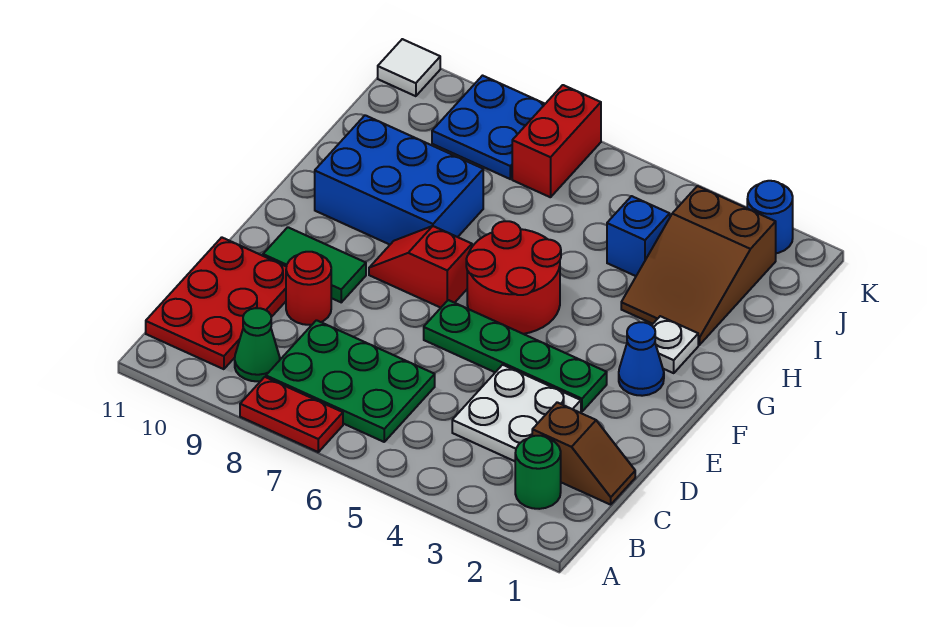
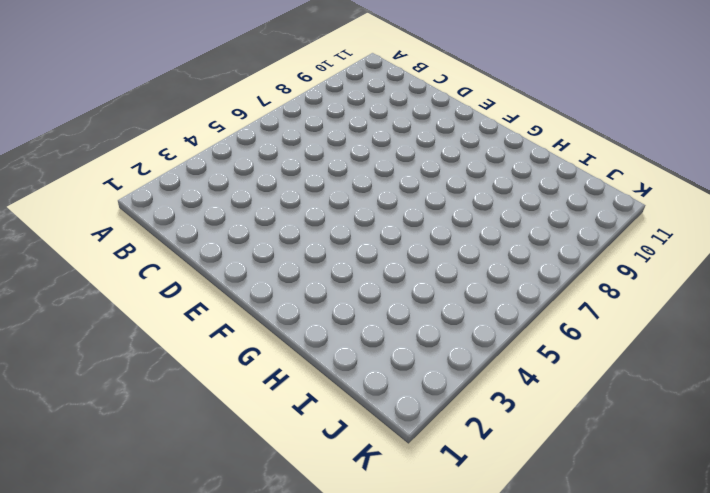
none -> red plate A7:A8 level 1
none -> green round brick B2 level 1
none -> green plate B6:C8 level 1

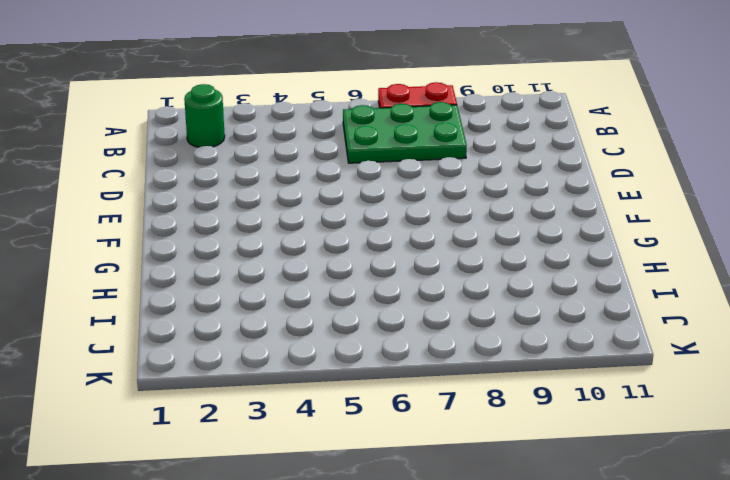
none -> green cone B9 level 1
none -> red plate B10:D11 level 1
none -> brown slope C1:C2 level 1 top 2

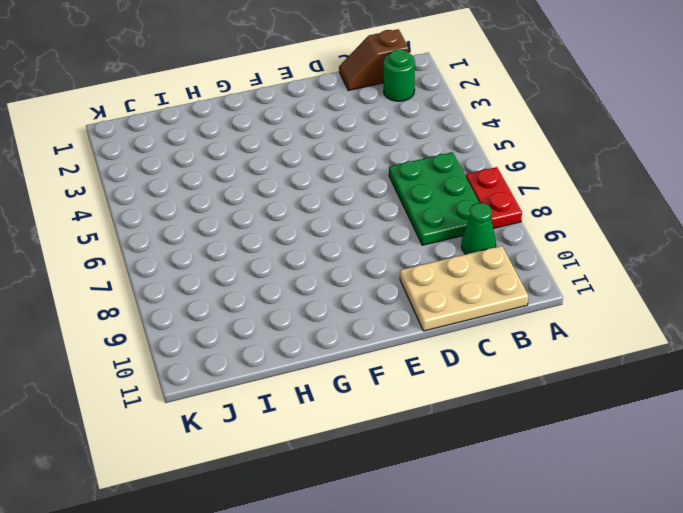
brown slope B1:C1 level 1 top B -> brown slope C1:C2 level 1 top 2
tan plate B10:D11 level 1 -> red plate B10:D11 level 1
none -> white plate C3:D4 level 1
none -> red round brick D9 level 1
none -> green plate E3:E6 level 1

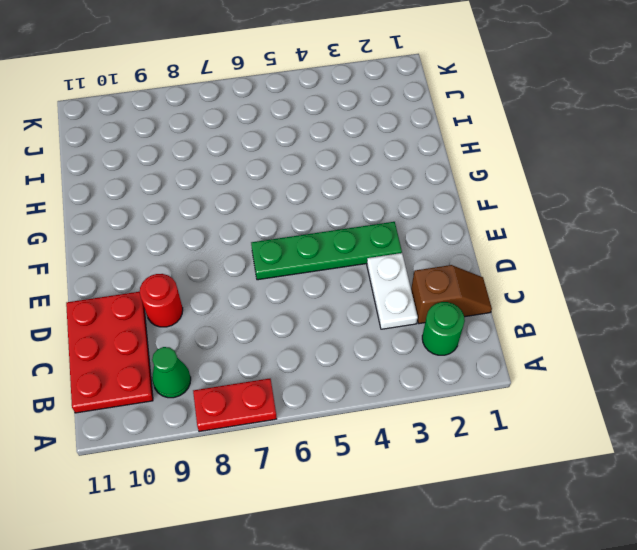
white plate C3:D3 level 1 -> white plate C3:D4 level 1
none -> green plate B6:C8 level 1
none -> green tile E9:E10 level 1
none -> blue cone F2 level 1

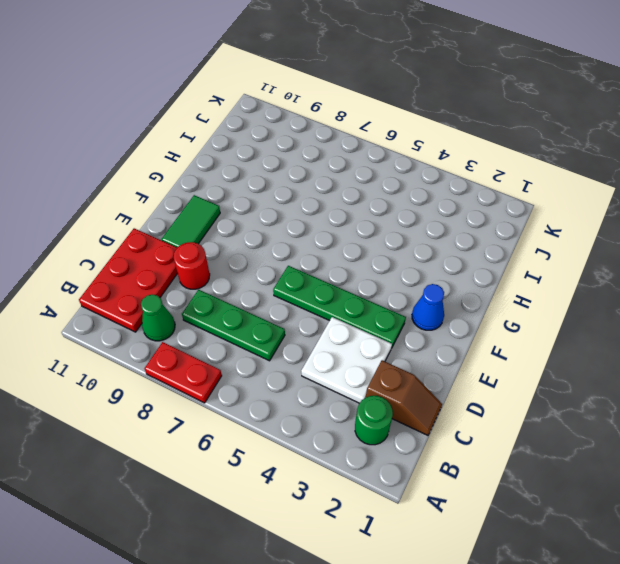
green plate C6:C8 level 1 -> green plate B6:C8 level 1
green tile E10:F10 level 1 -> green tile E9:E10 level 1
none -> red round brick F5:G6 level 1
none -> red slope F7:F8 level 1 top 7
none -> white plate G2 level 1

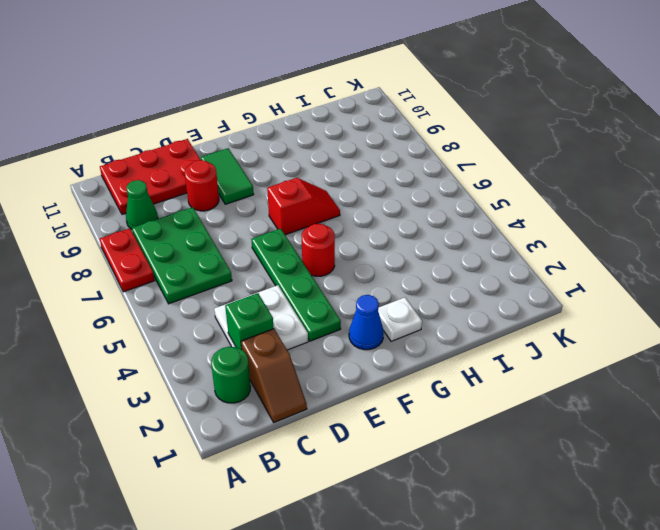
green brick C3 level 2 -> none
red round brick F5 level 1 -> red round brick F5:G6 level 1
red slope F7:G7 level 1 top F -> red slope F7:F8 level 1 top 7
none -> blue brick G8:H10 level 1
none -> brown slope H2:J3 level 1 top J
none -> blue brick I4 level 1

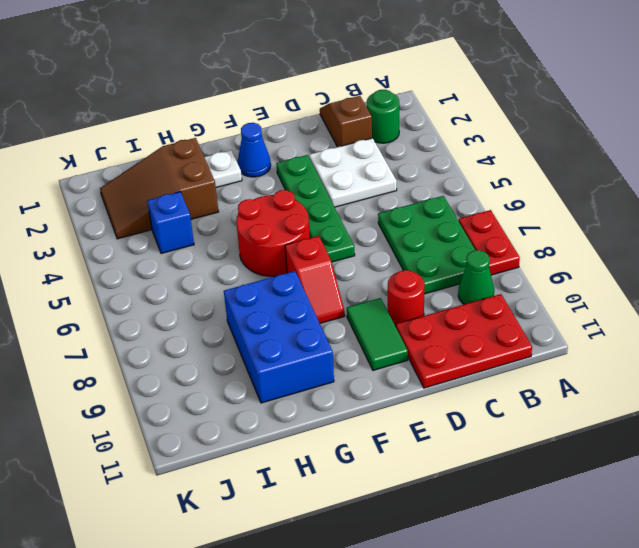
brown slope H2:J3 level 1 top H -> brown slope H2:J3 level 1 top J
none -> red brick J7:K7 level 1
none -> blue plate J8:K9 level 1
none -> blue round brick K2 level 1

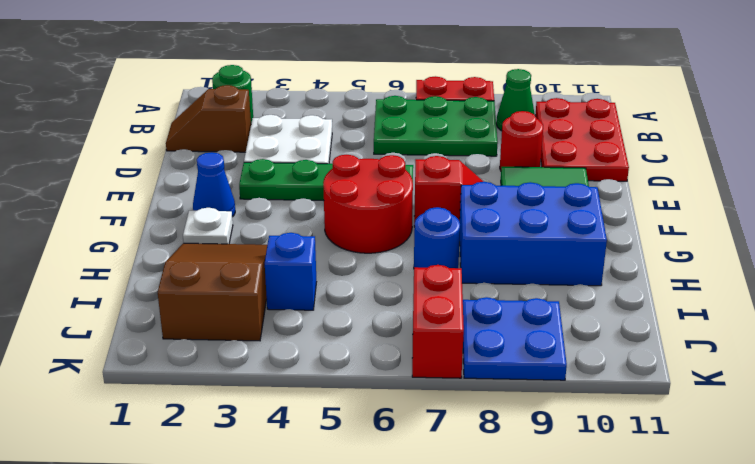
blue round brick H7 level 1 -> blue round brick K2 level 1
none -> white tile K11 level 1

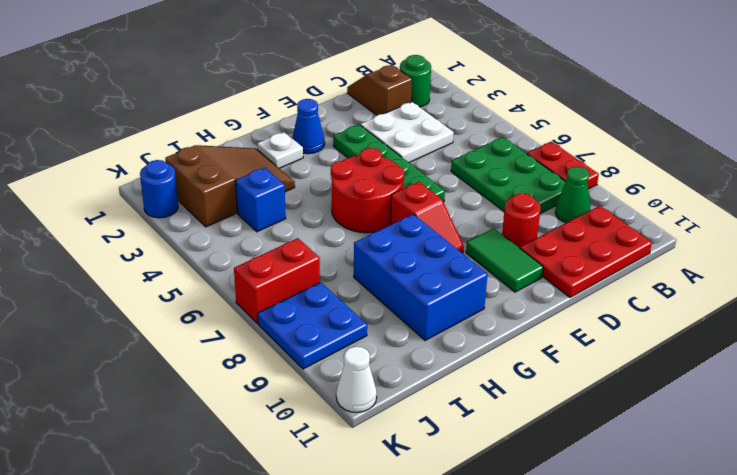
white cone K11 level 1 -> white tile K11 level 1

